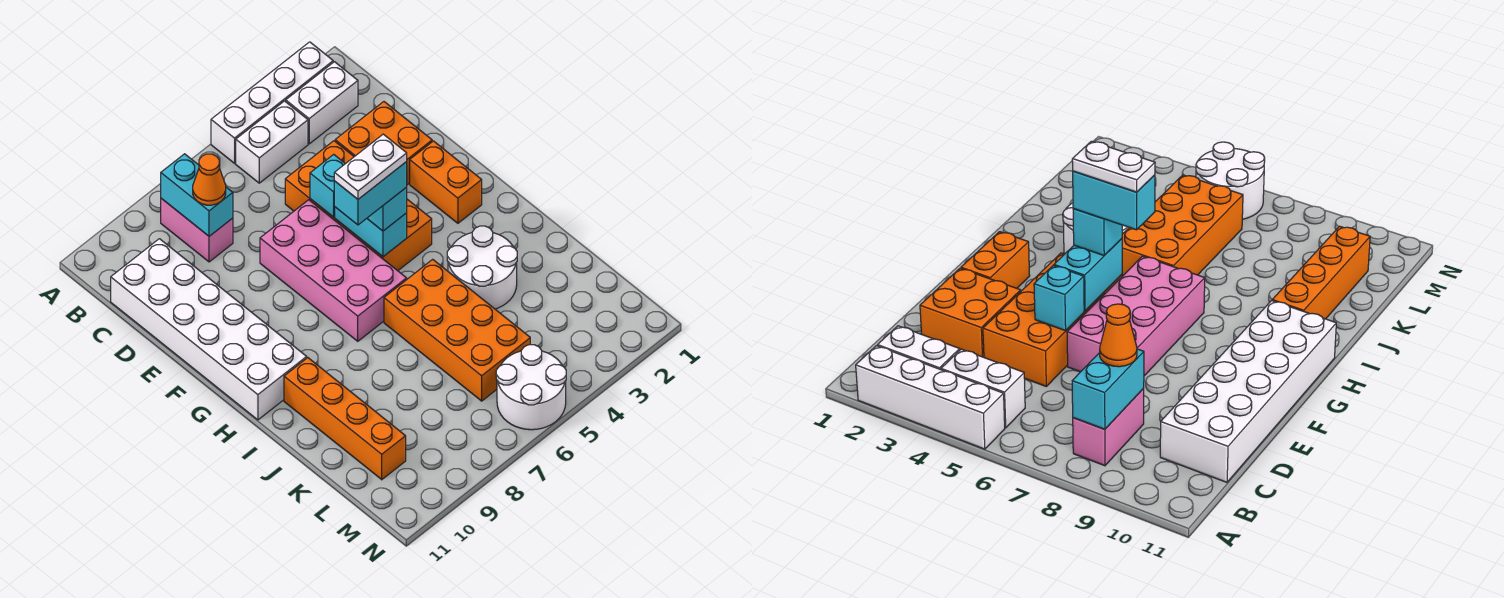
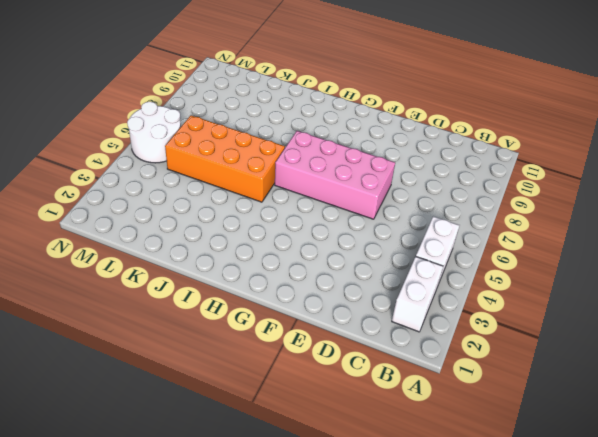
none -> white brick A2:A5 level 1
none -> pink brick B8:C8 level 1
none -> white brick C10:H11 level 1

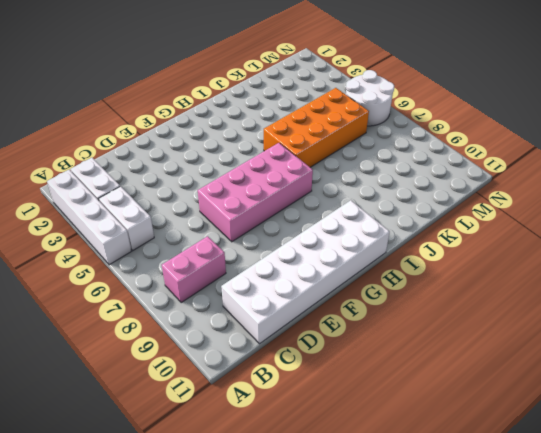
none -> orange brick D2:E3 level 1
none -> orange brick D4:G5 level 1
none -> orange brick F2:G2 level 1

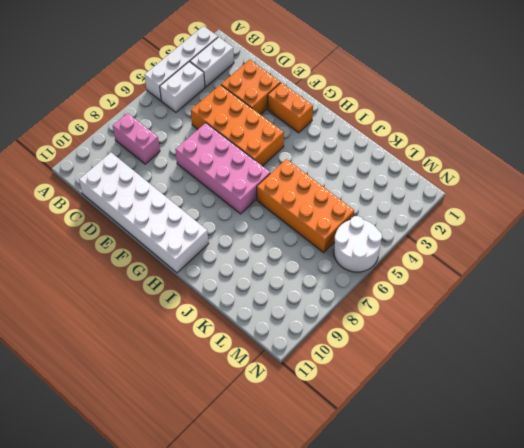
none -> white round brick I3:J4 level 1
none -> orange brick I10:L10 level 1
none -> cyan brick B8:C8 level 2

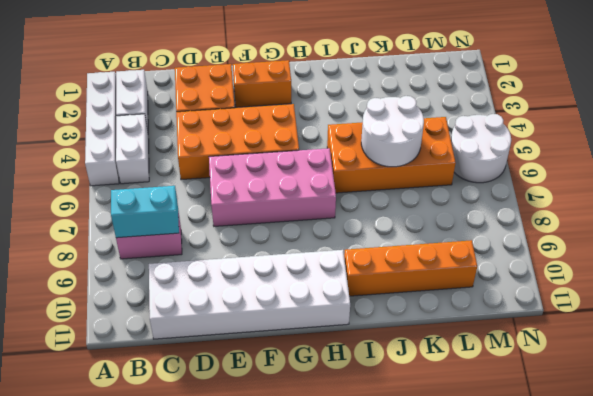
white round brick J5:K6 level 2 -> white round brick I3:J4 level 1
none -> cyan brick E5 level 2
none -> cyan brick F5:G5 level 2
none -> orange cone C8 level 3

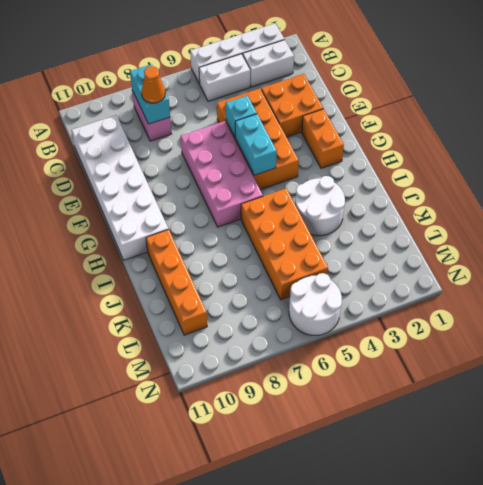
none -> cyan brick G5 level 3
none -> cyan brick G5:G6 level 4
none -> white plate G5:G6 level 5

